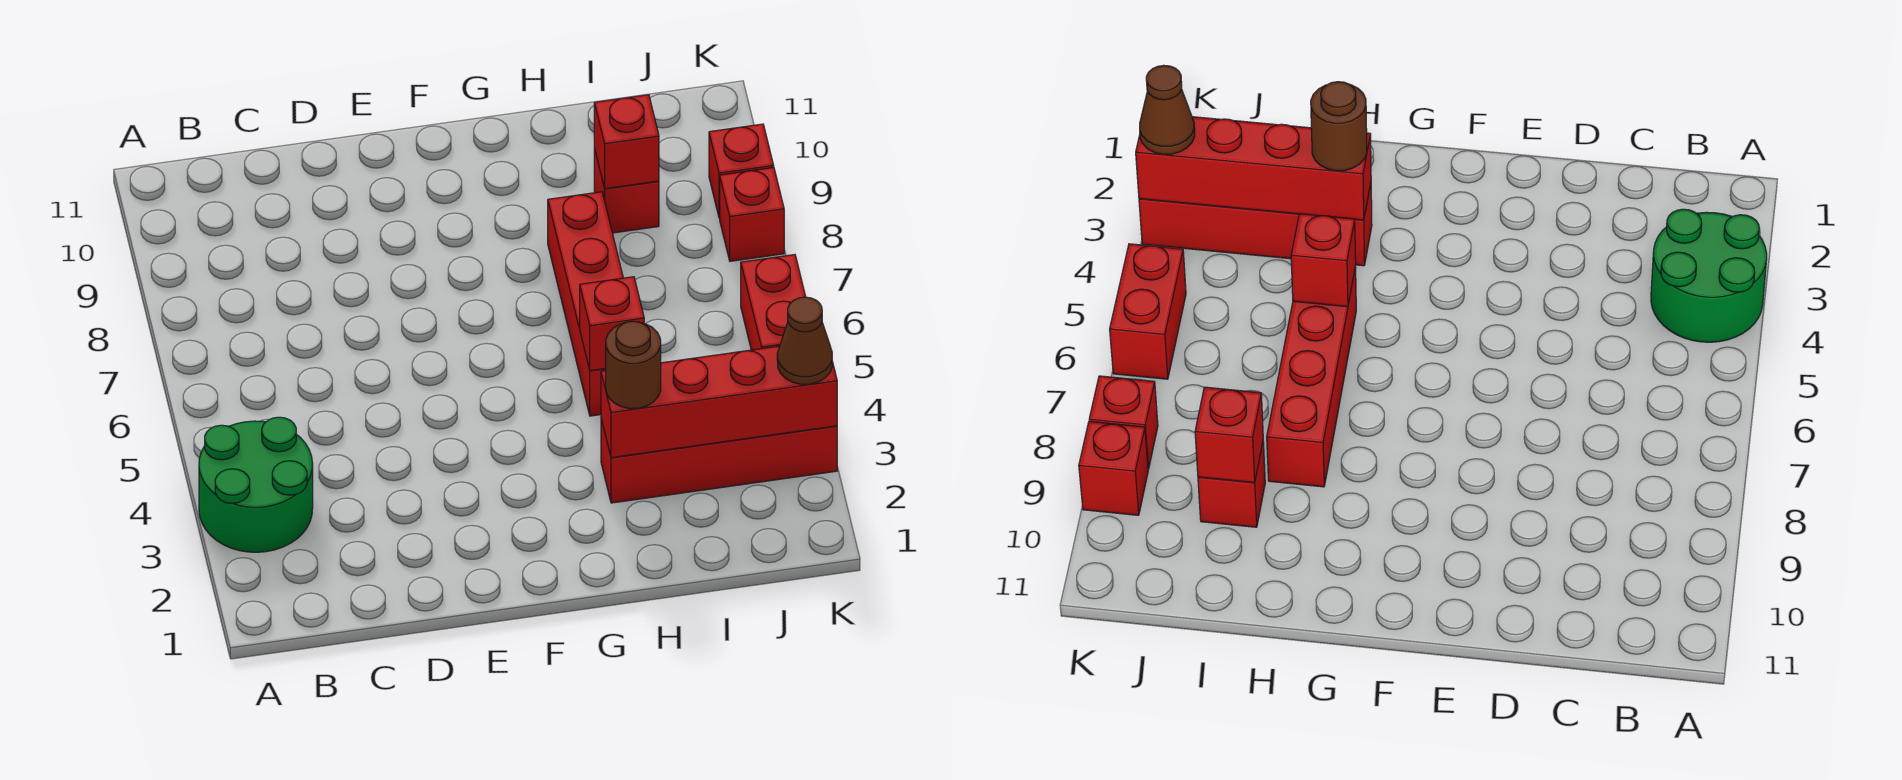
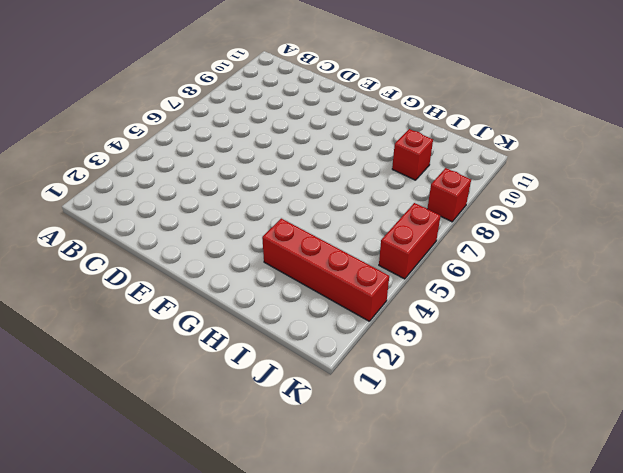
none -> green round brick A3:B4 level 1
none -> red brick H5:H8 level 1
none -> red brick K9 level 1

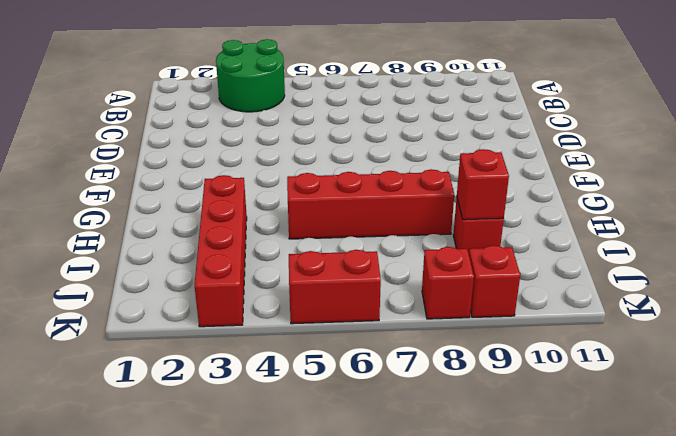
none -> red brick H3:K3 level 2
none -> red brick H5 level 2
none -> brown round brick H3 level 3

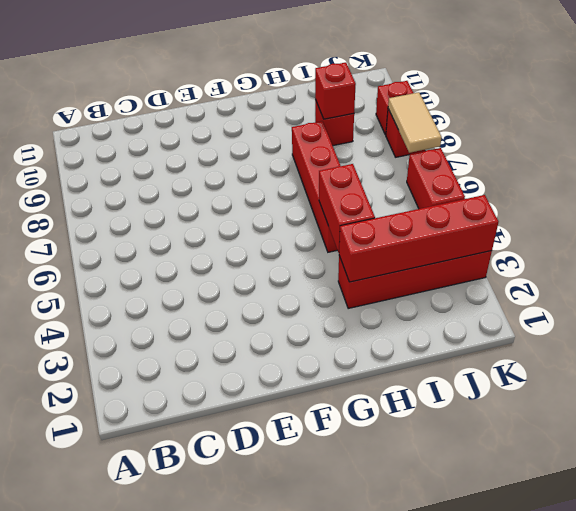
red brick H4:H5 level 2 -> red brick H5 level 2
tan tile K7:K8 level 2 -> none
none -> green round brick A3:B4 level 1
none -> brown round brick H3 level 3
none -> brown cone K3 level 3

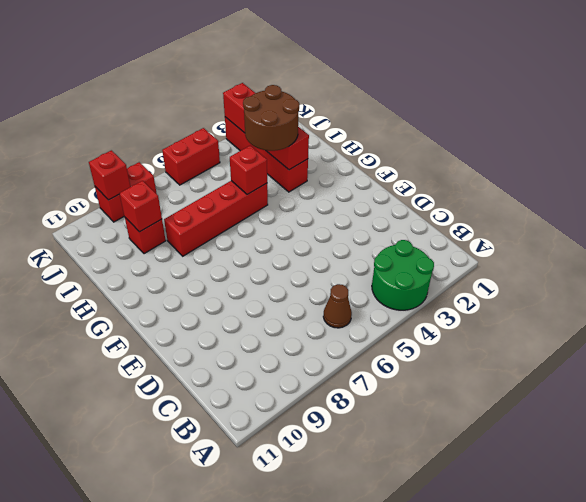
brown cone B6 level 1 -> brown cone K3 level 3
brown round brick H3:I4 level 3 -> brown round brick H3 level 3
red brick K9 level 2 -> none

